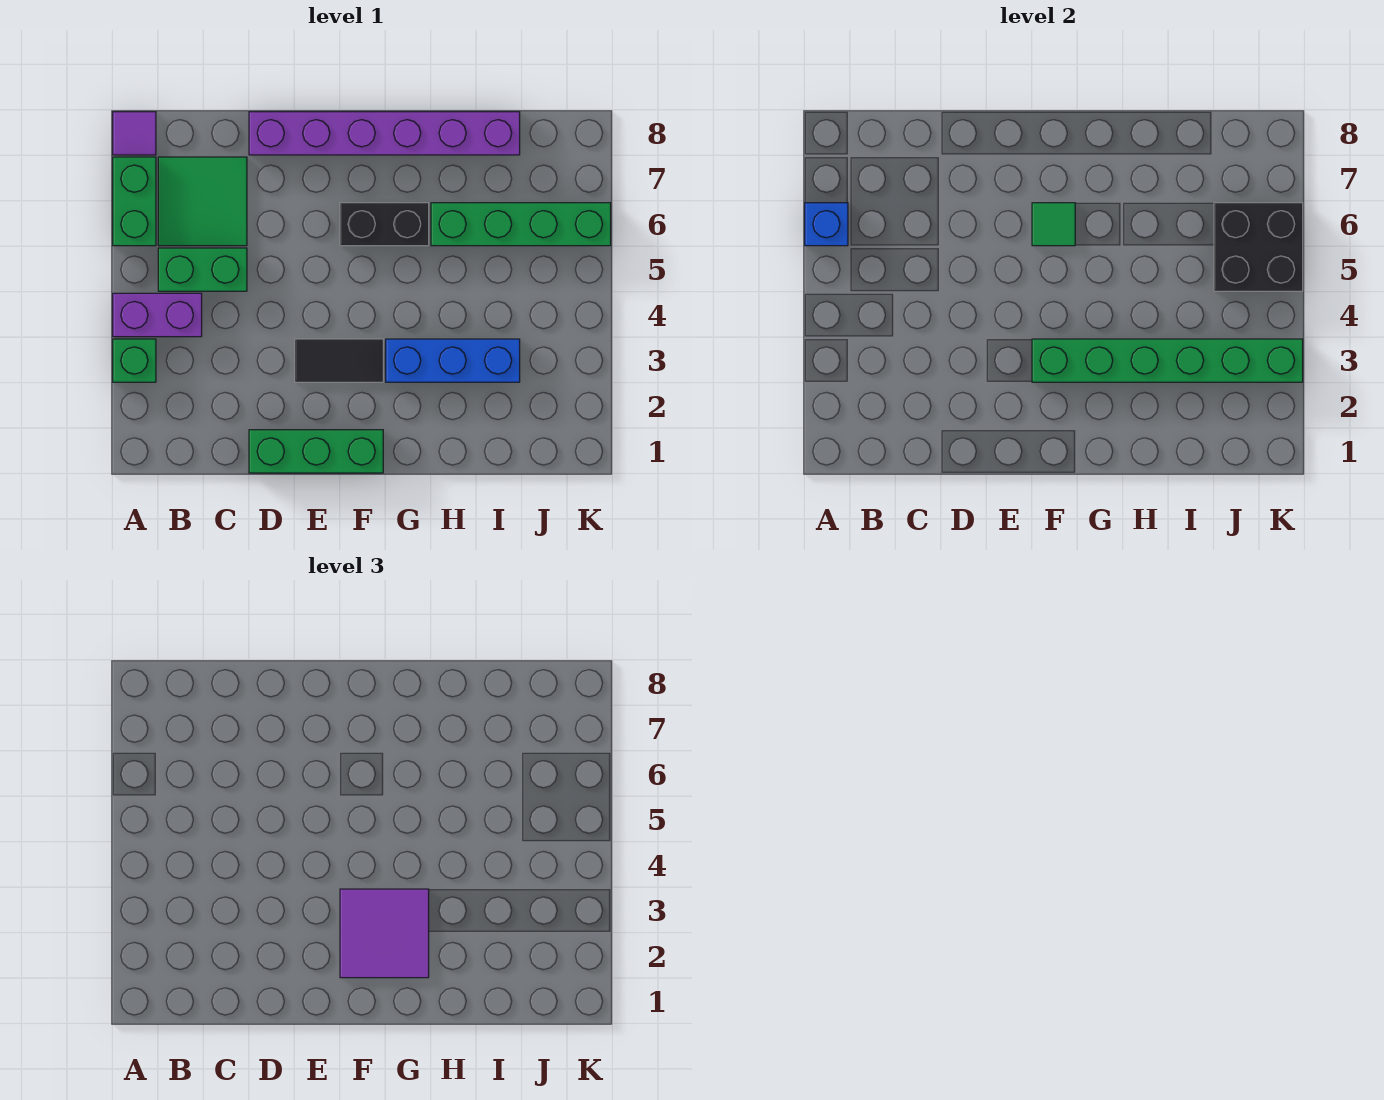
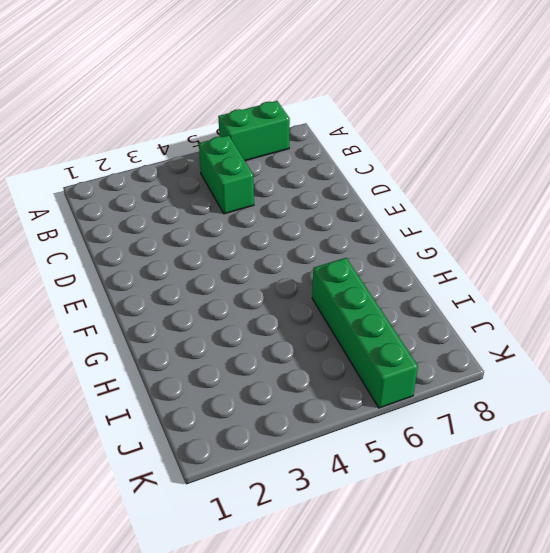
none -> green brick A3 level 1
none -> purple brick A4:B4 level 1
none -> purple tile A8 level 1

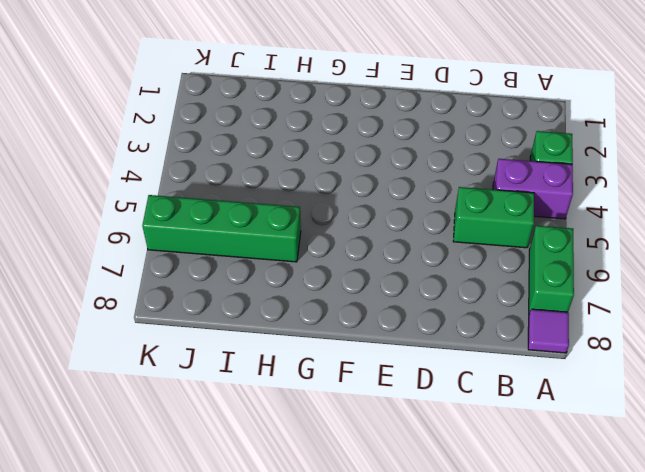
none -> green tile B6:C7 level 1
none -> green brick D1:F1 level 1
none -> purple brick D8:I8 level 1

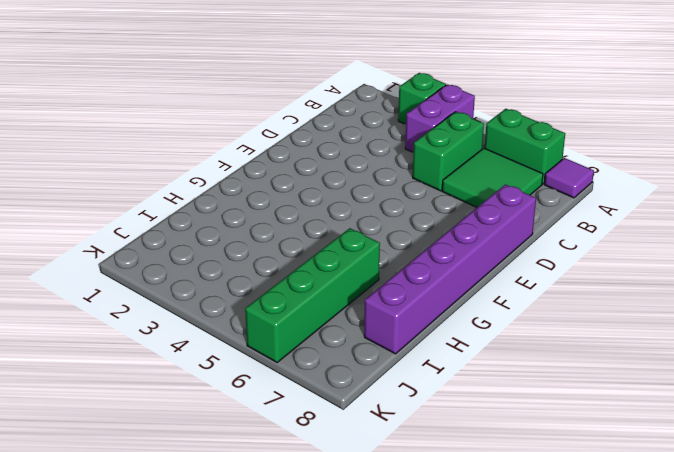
none -> green brick D1:F1 level 1
none -> black tile E3:F3 level 1
none -> black brick F6:G6 level 1

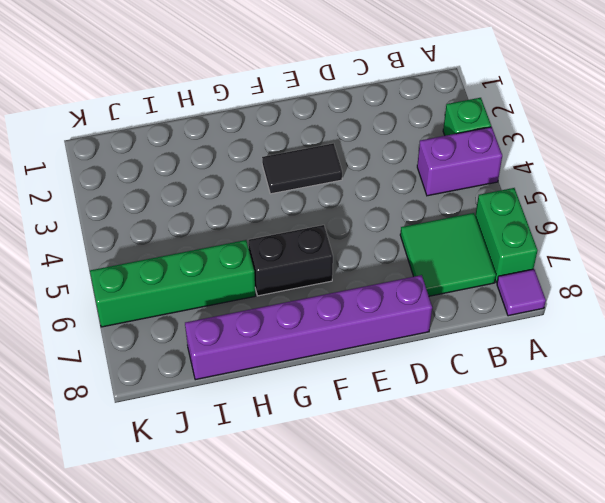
none -> green brick B5:C5 level 1
none -> green brick D1:F1 level 1
none -> blue brick G3:I3 level 1

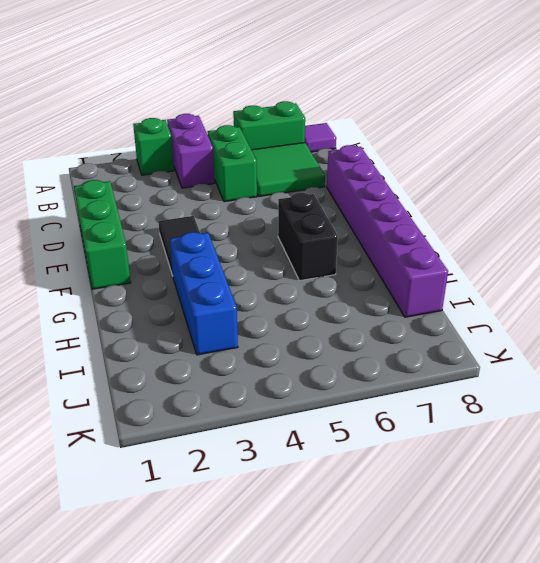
none -> green brick H6:K6 level 1
none -> blue brick A6 level 2
none -> green brick F3:K3 level 2

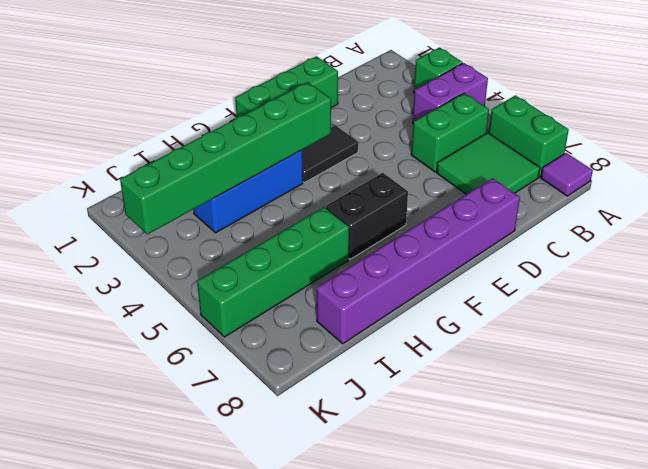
none -> blue brick A6 level 2
none -> green tile F6 level 2
none -> black brick J5:K6 level 2

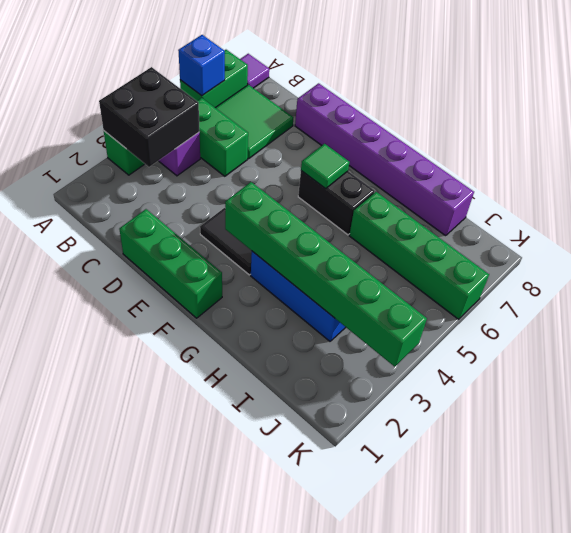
black brick A3:B4 level 2 -> black brick J5:K6 level 2
none -> purple tile F2:G3 level 3

